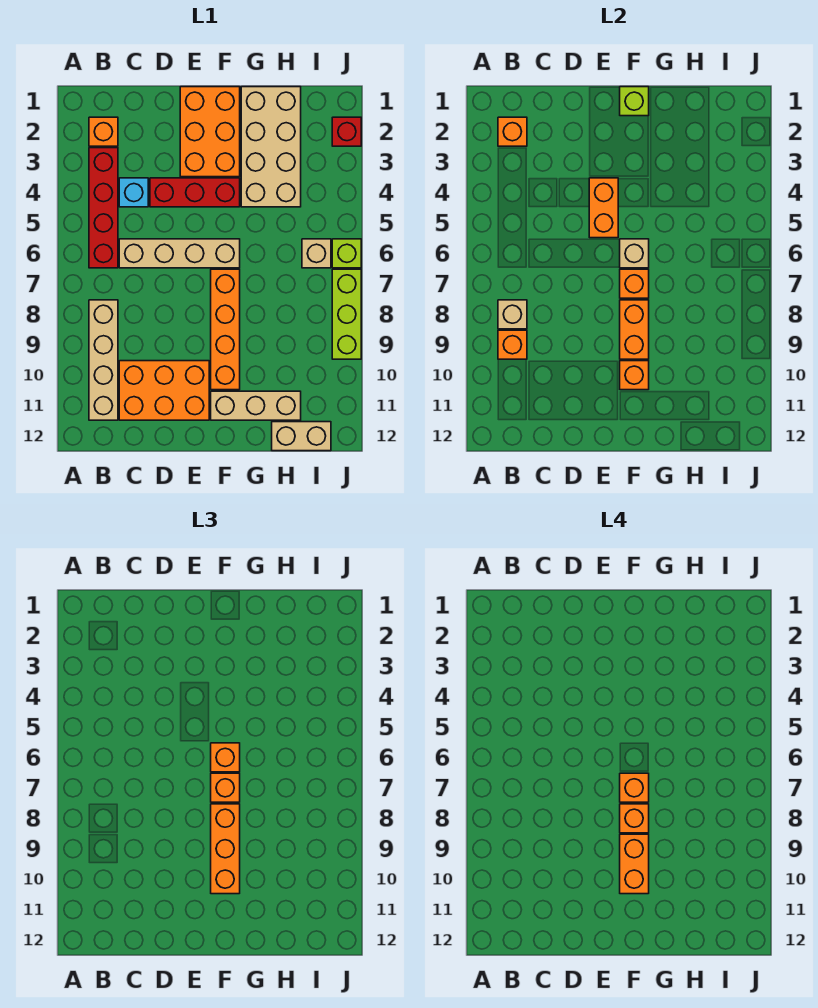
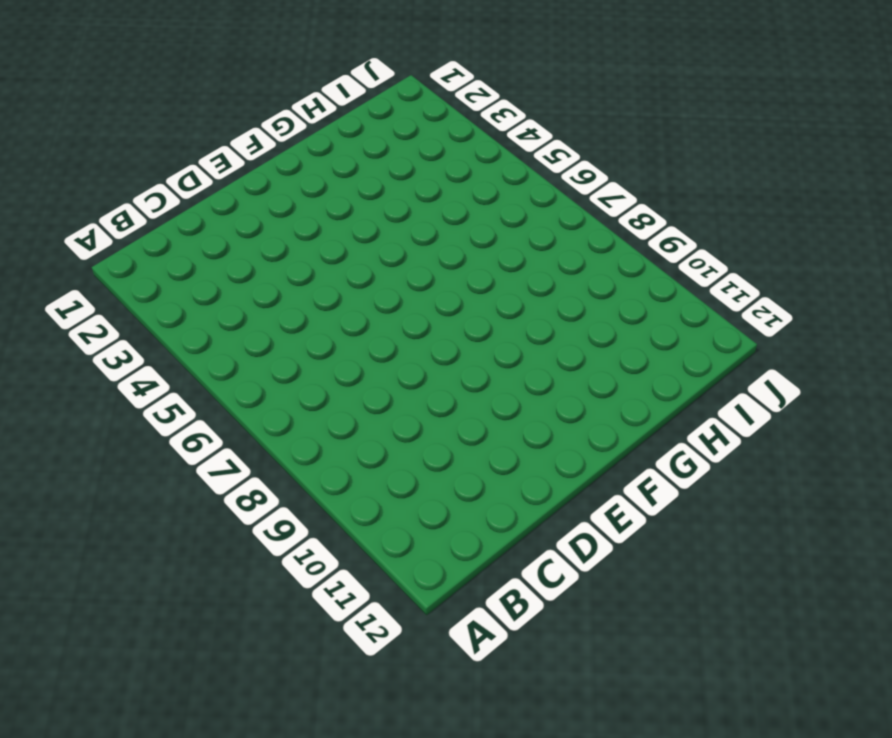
none -> orange brick B2 level 1
none -> red brick B3:B6 level 1
none -> tan brick B8:B11 level 1
none -> cyan brick C4 level 1

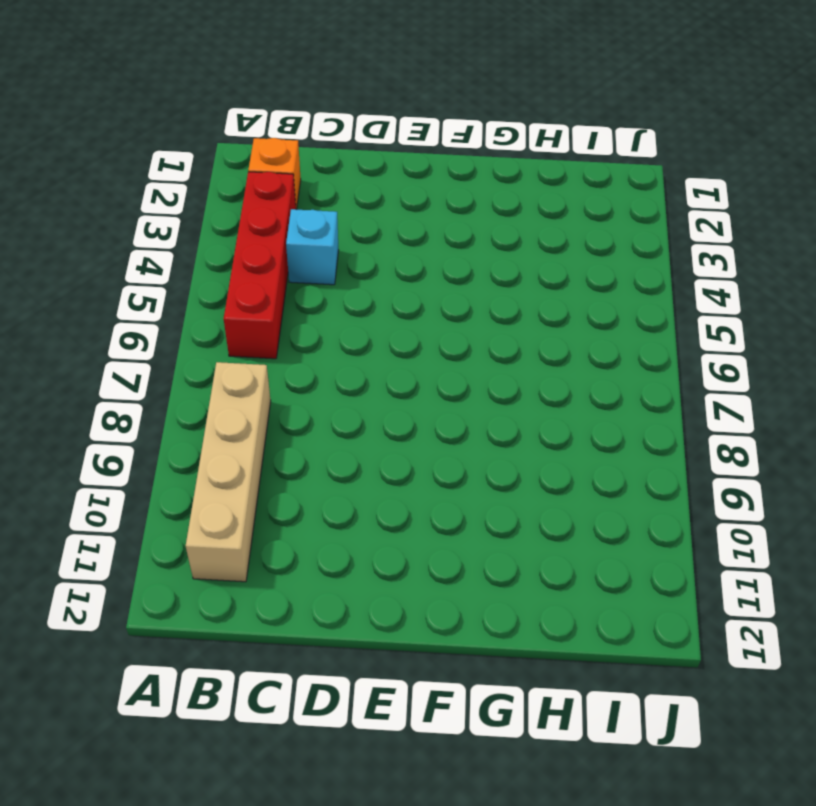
none -> tan brick C6:F6 level 1
none -> orange brick C10:E11 level 1
none -> red brick D4:F4 level 1
none -> orange brick E1:F3 level 1

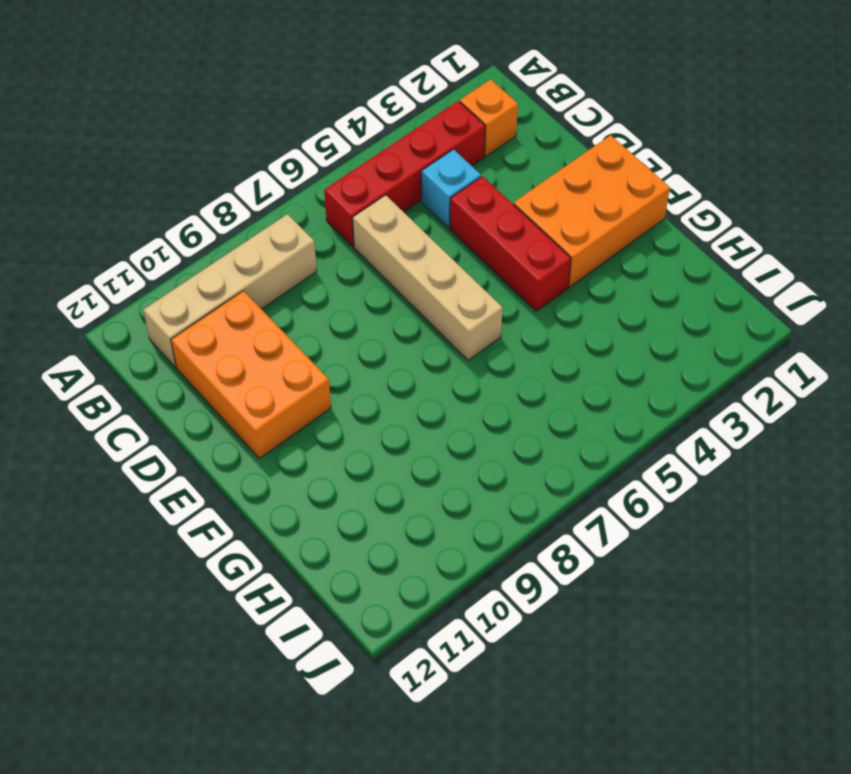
none -> orange brick F7:F10 level 1
none -> tan brick F11:H11 level 1
none -> tan brick G1:H4 level 1
none -> tan brick H12:I12 level 1

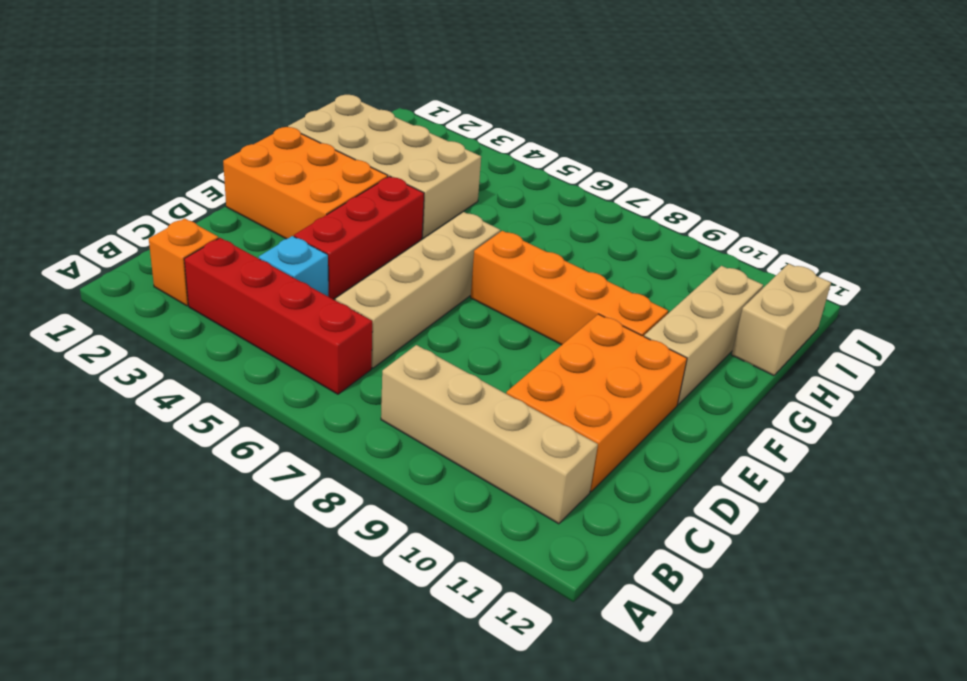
none -> tan brick I6 level 1
none -> red brick J2 level 1
none -> lime brick J6 level 1
none -> lime brick J7:J9 level 1

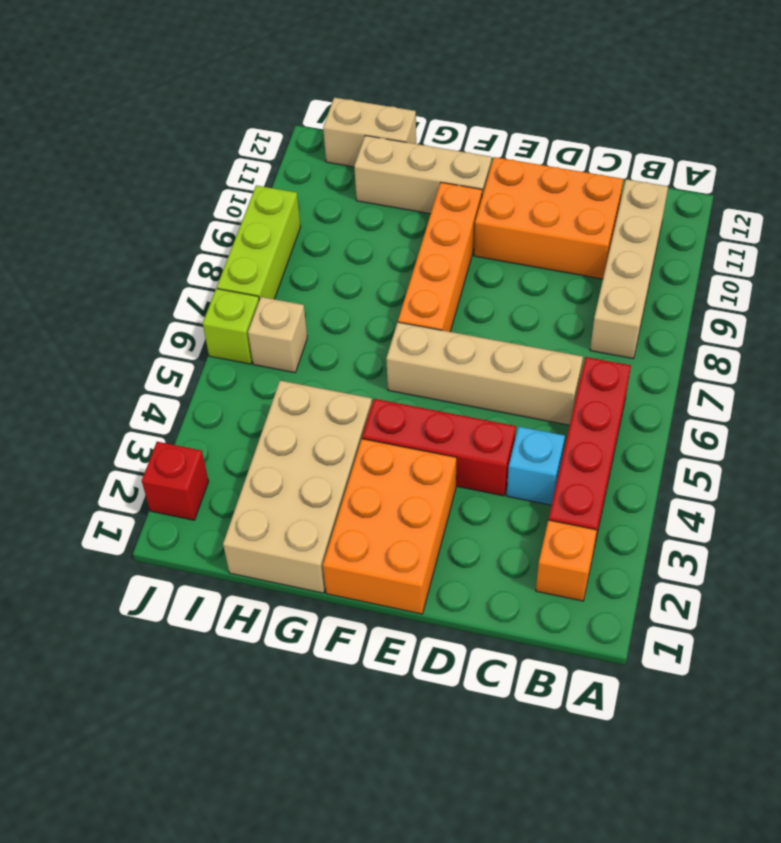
none -> orange brick B2 level 2
none -> tan brick B8 level 2
none -> orange brick B9 level 2
none -> orange brick E4:E5 level 2

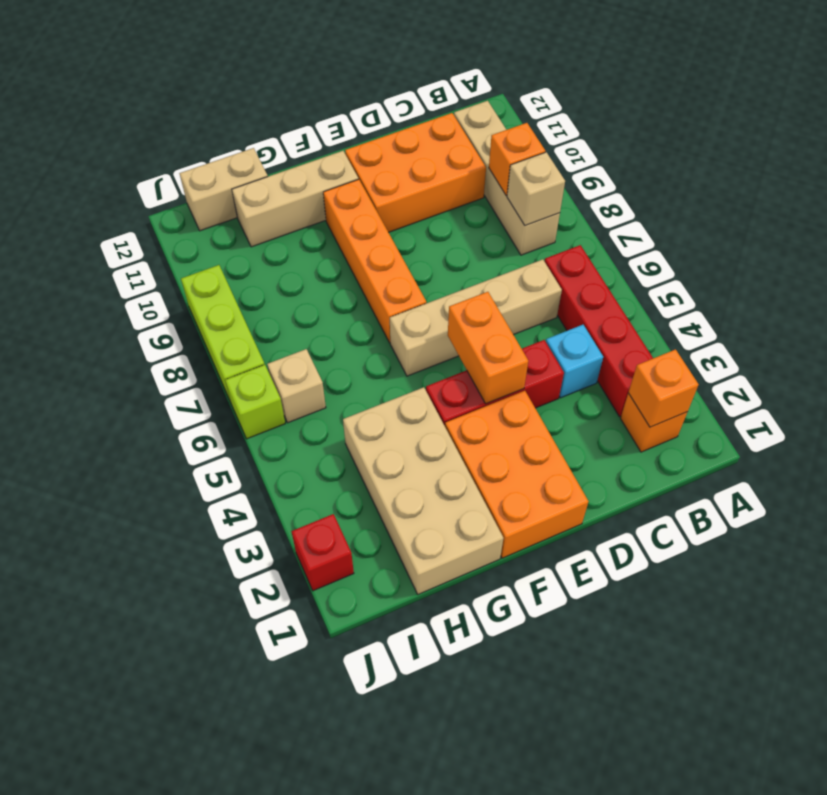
none -> lime brick F1 level 2
none -> tan brick F6 level 2
none -> orange brick F7 level 2
none -> orange brick F8:F9 level 2

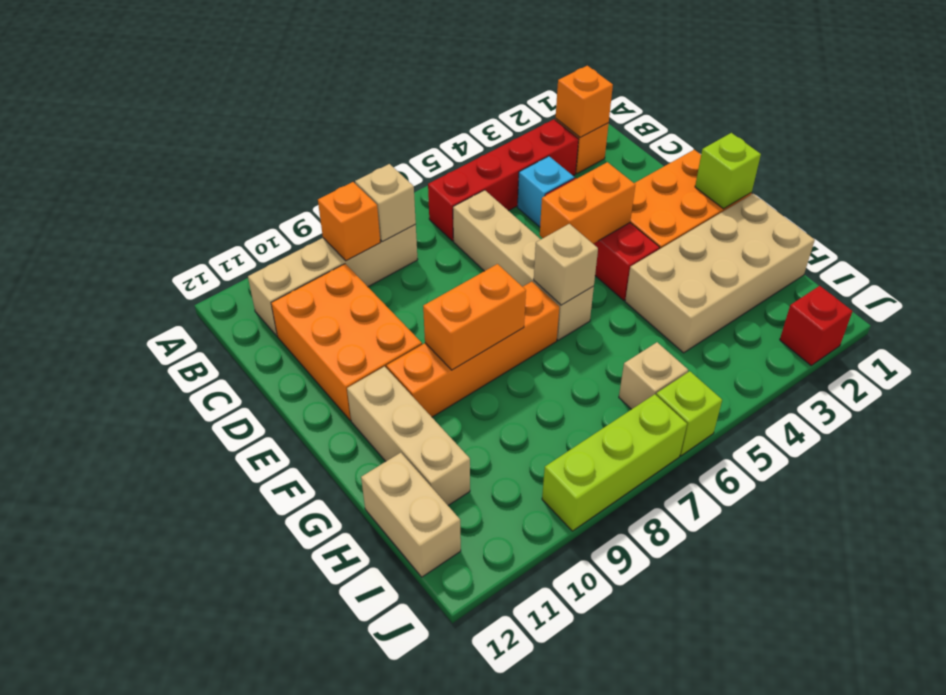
none -> orange brick F7 level 2
none -> orange brick F10 level 2
none -> orange brick F6 level 3
none -> orange brick F7 level 3

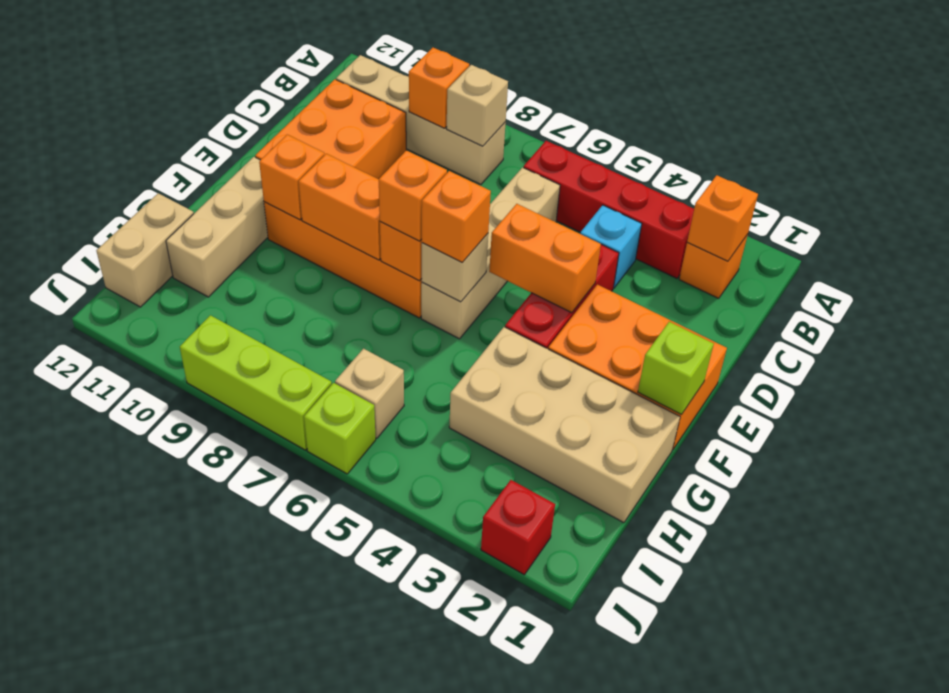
none -> orange brick F8:F10 level 3
none -> orange brick F7 level 4
none -> orange brick F8 level 4
none -> orange brick F9:F10 level 4

